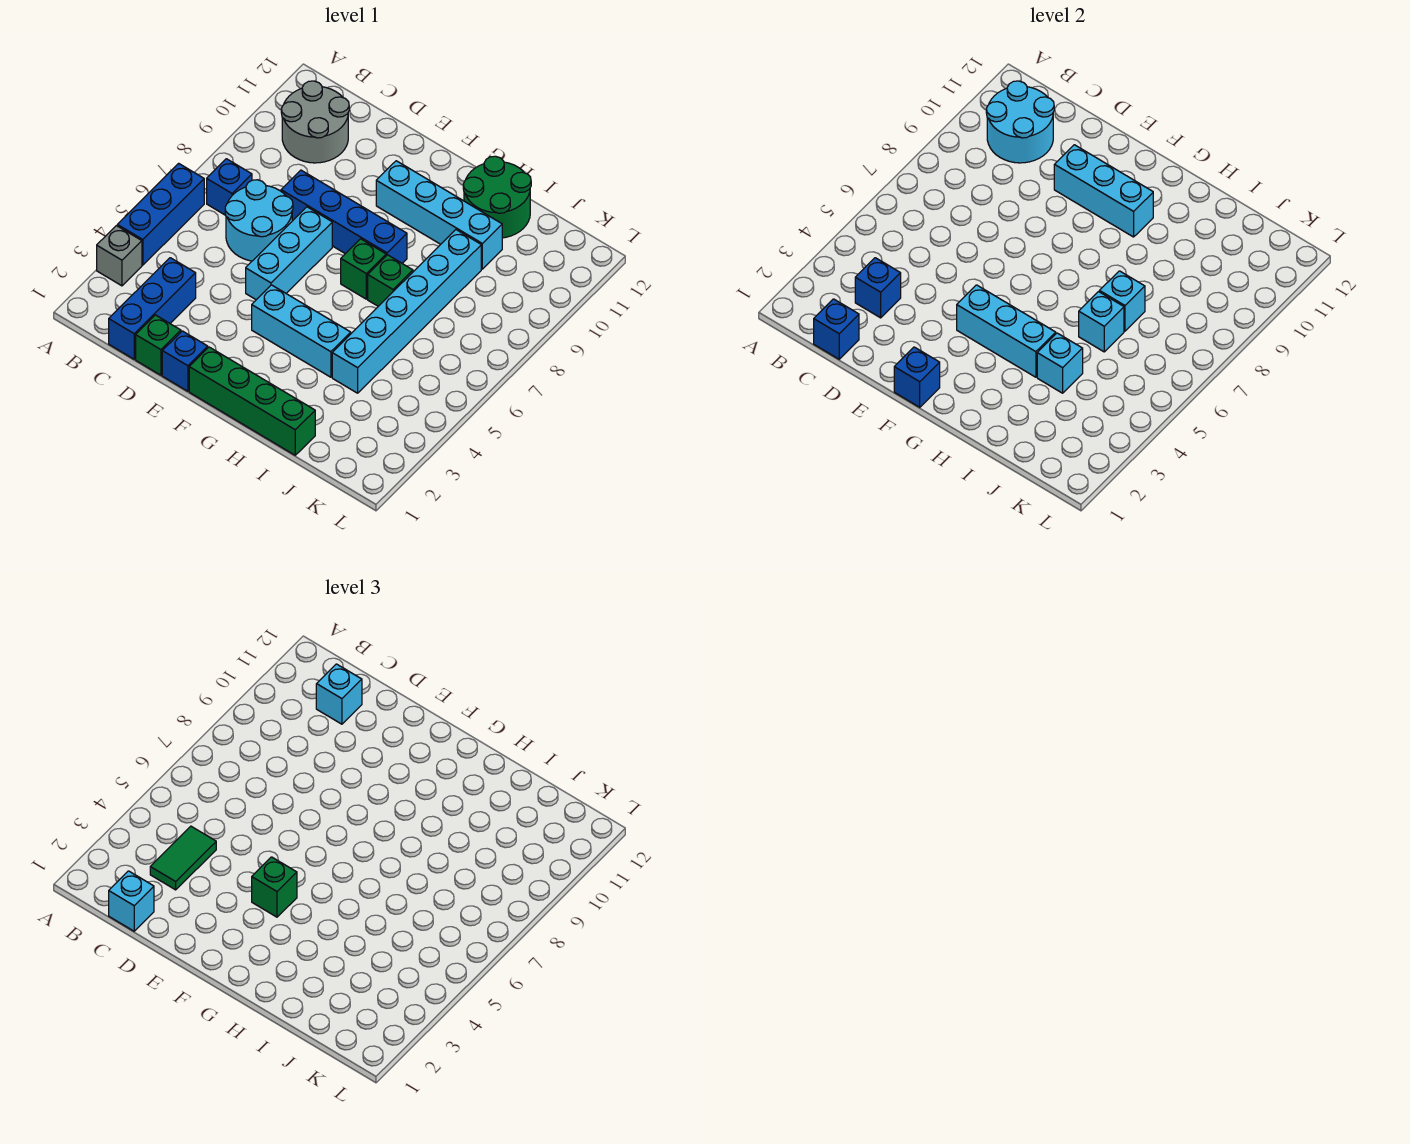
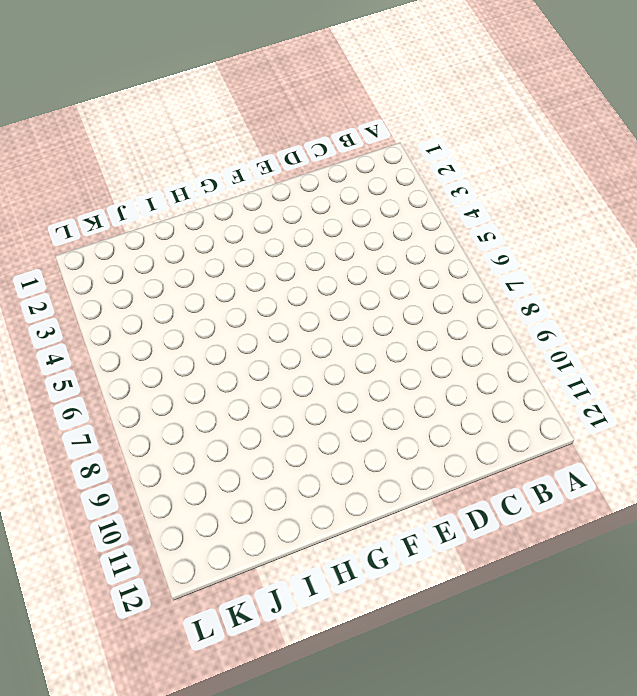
none -> grey brick A3 level 1
none -> blue brick A4:A6 level 1
none -> blue brick B7 level 1
none -> grey round brick B10:C11 level 1

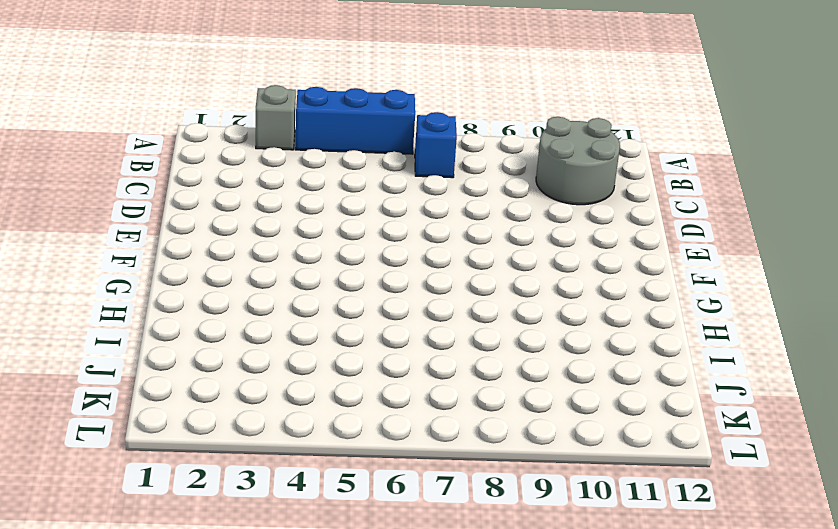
none -> blue brick C1:C3 level 1
none -> cyan round brick C6:D7 level 1
none -> green brick D1 level 1
none -> blue brick D8:G8 level 1

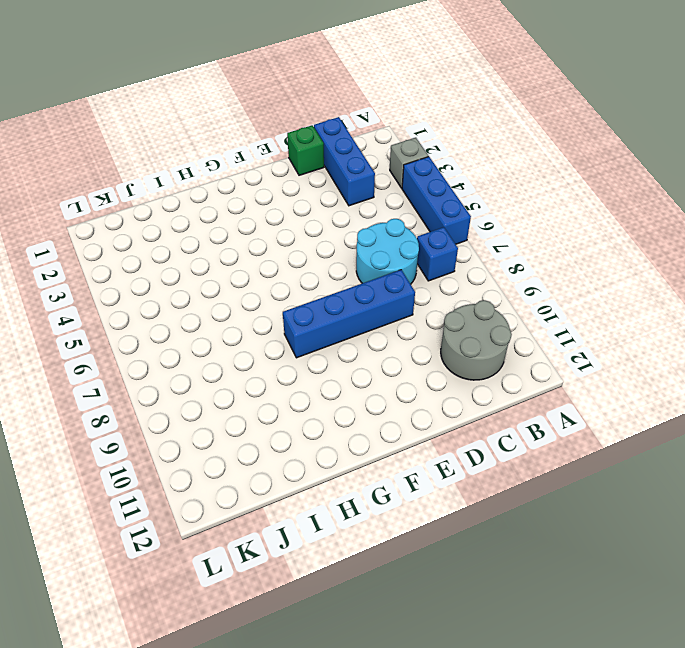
none -> blue brick E1 level 1
none -> cyan brick E5:E7 level 1
none -> green brick F1:I1 level 1
none -> cyan brick F4:H4 level 1

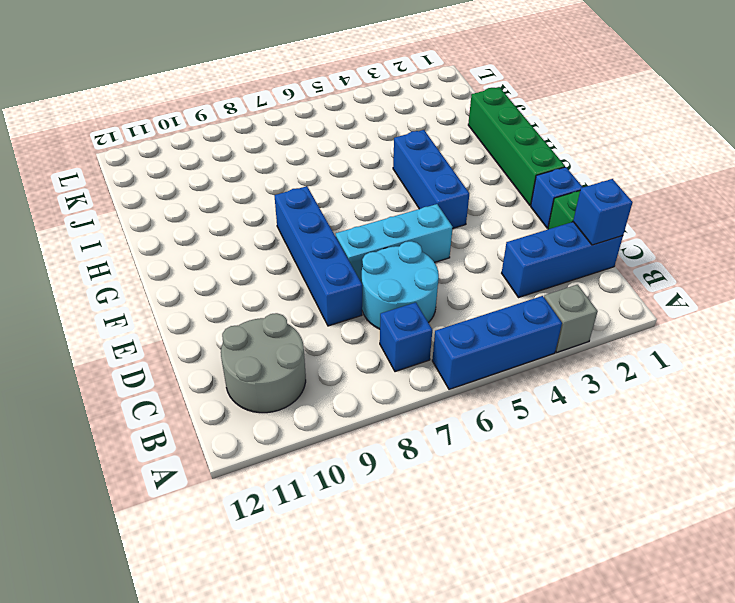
blue brick F4:H4 level 1 -> cyan brick F4:H4 level 1
none -> cyan brick F10:I10 level 1
none -> green brick G7 level 1
none -> green brick H7 level 1
none -> green round brick H11:I12 level 1

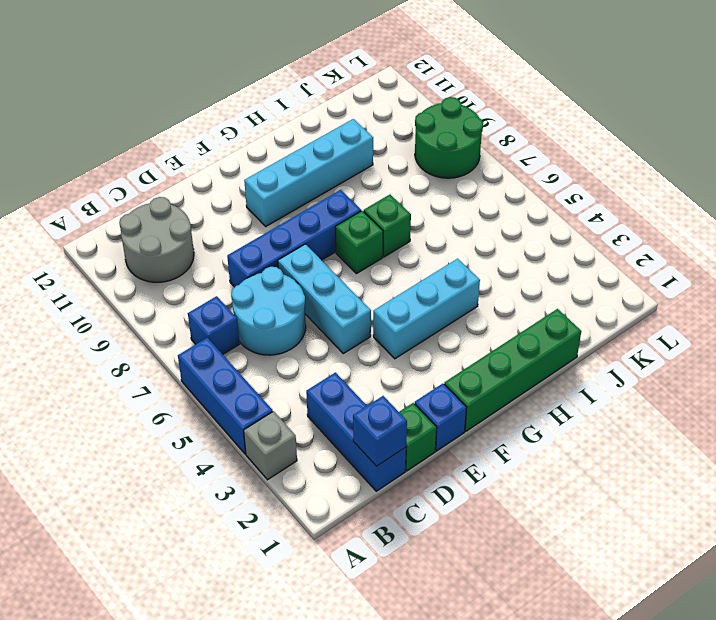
green round brick K8:L9 level 1 -> green round brick H11:I12 level 1
none -> cyan brick I4:I9 level 1
none -> cyan round brick B10:C11 level 2
none -> blue brick C3 level 2
none -> cyan brick E10:G10 level 2

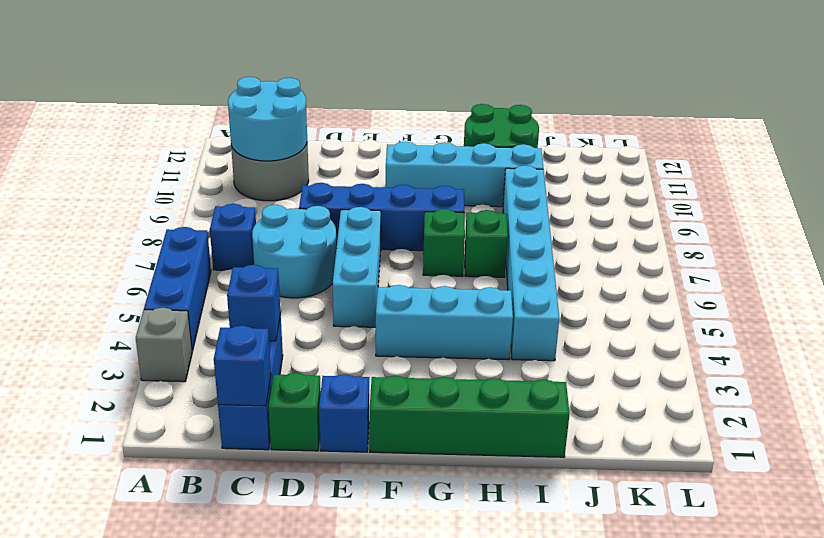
none -> cyan brick E10:G10 level 2
none -> blue brick F1 level 2
none -> cyan brick F4:H4 level 2
none -> cyan brick I4 level 2

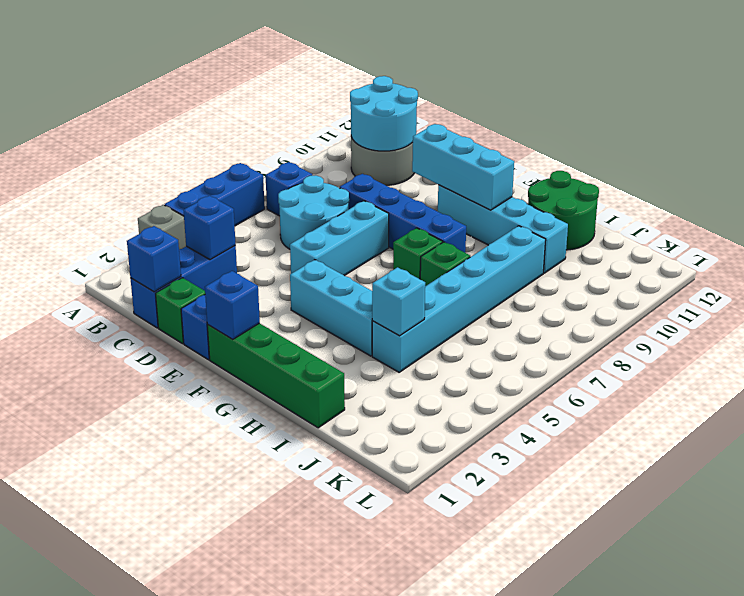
none -> cyan brick F4:H4 level 2
none -> cyan brick I6 level 2
none -> cyan brick I7 level 2
none -> cyan brick C1 level 3

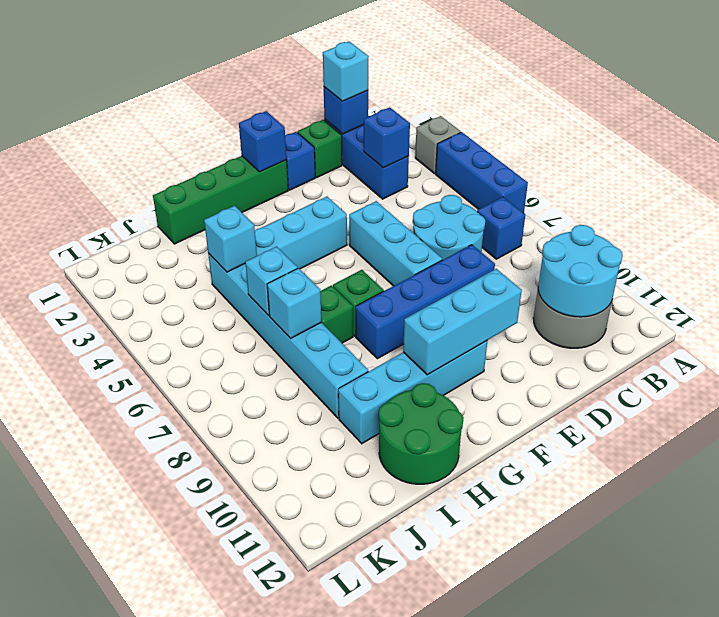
none -> cyan brick F4:H4 level 2
none -> green tile C3:C4 level 3
none -> cyan brick C11 level 3
none -> green brick F4 level 3

